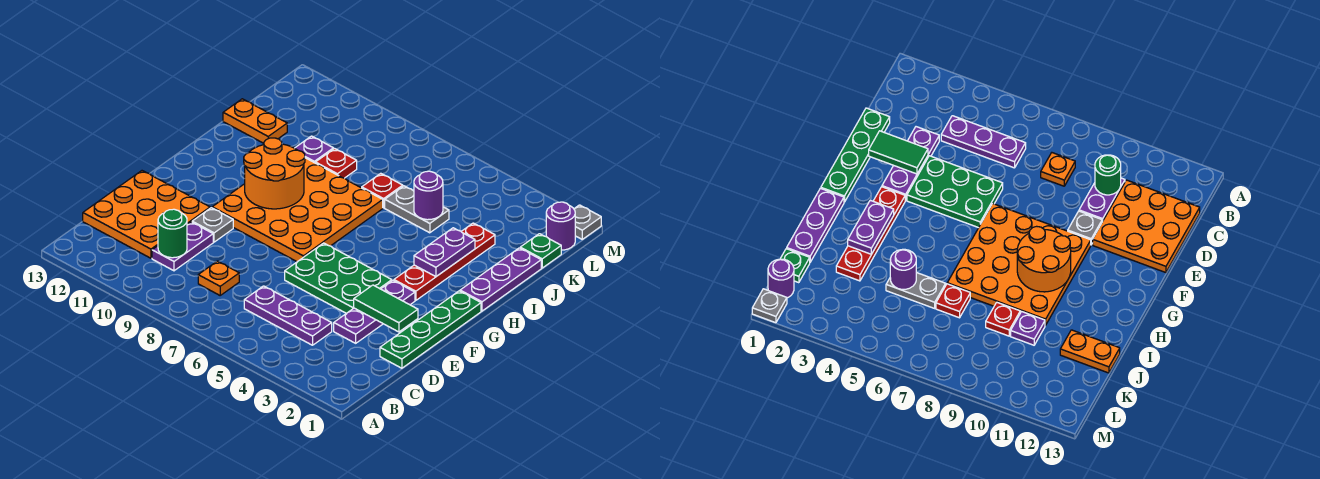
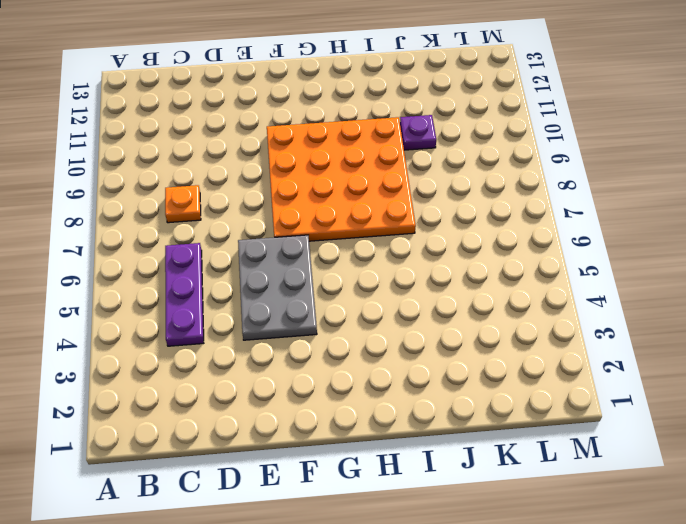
grey plate E4:F6 level 1 -> green plate E4:F6 level 1
none -> purple plate C10:D10 level 1
none -> orange plate C11:E13 level 1
none -> green plate D1:G1 level 1

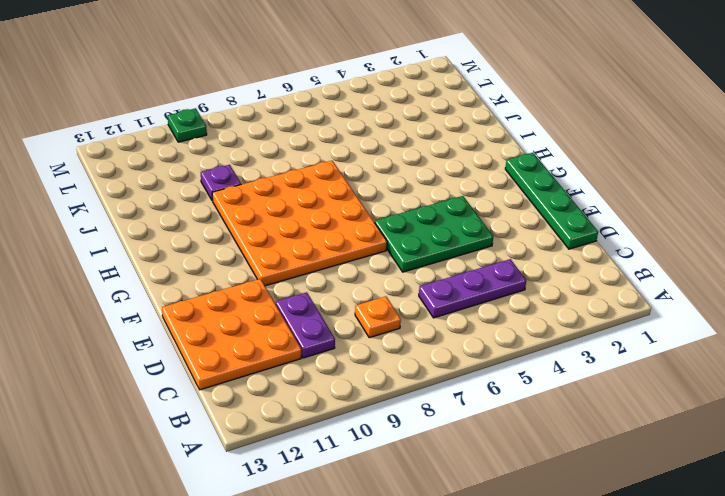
green plate M10 level 1 -> green plate K1 level 1
none -> purple plate D3:F3 level 1
none -> grey plate E10 level 1
none -> red plate G3:J3 level 1

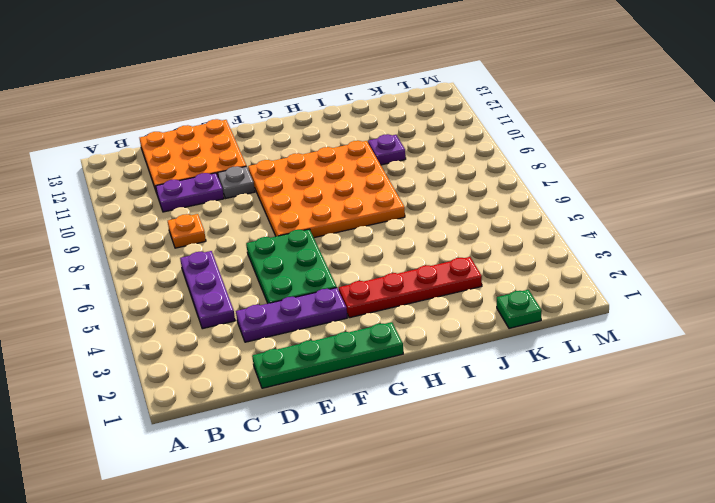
none -> purple plate H1:J1 level 1
none -> grey plate J5:J6 level 1
none -> red plate J7 level 1

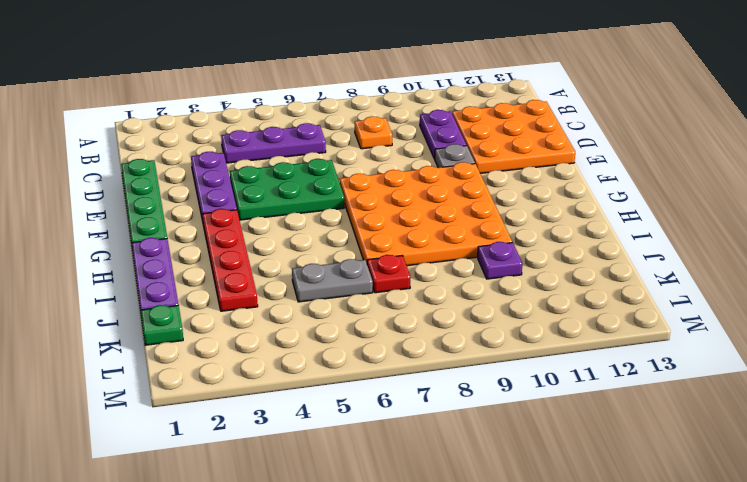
none -> red plate J9 level 1
none -> orange plate J12:J13 level 1
none -> purple round brick L1 level 1

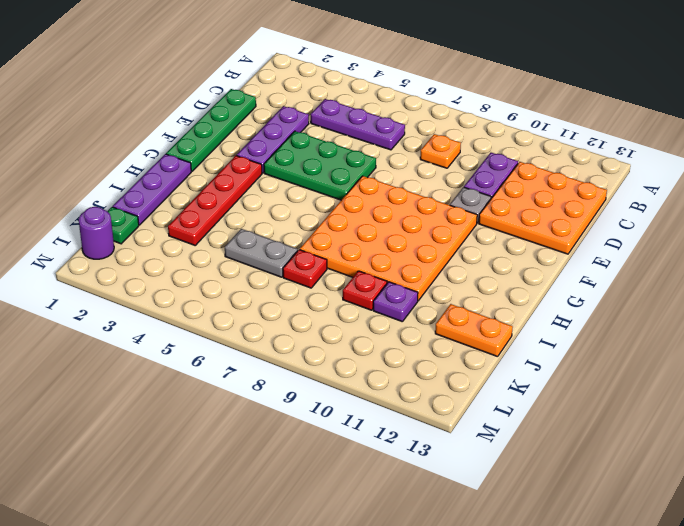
none -> grey plate M1 level 1
none -> green round brick C10 level 2
none -> green tile E2:E3 level 2

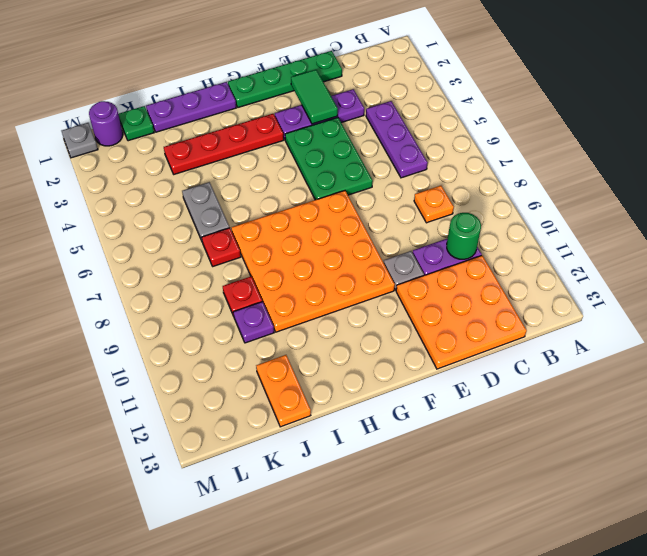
none -> orange round brick G9:H10 level 2
none -> purple plate H3:I3 level 2
none -> purple round brick J5 level 2

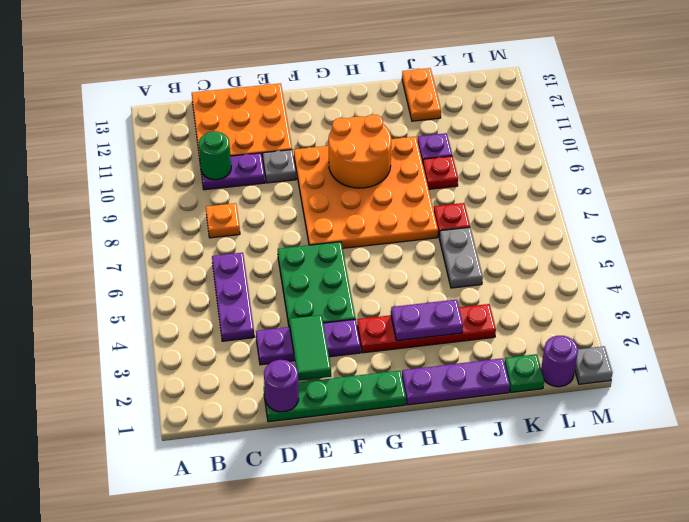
purple round brick D1 level 2 -> purple round brick J5 level 2

